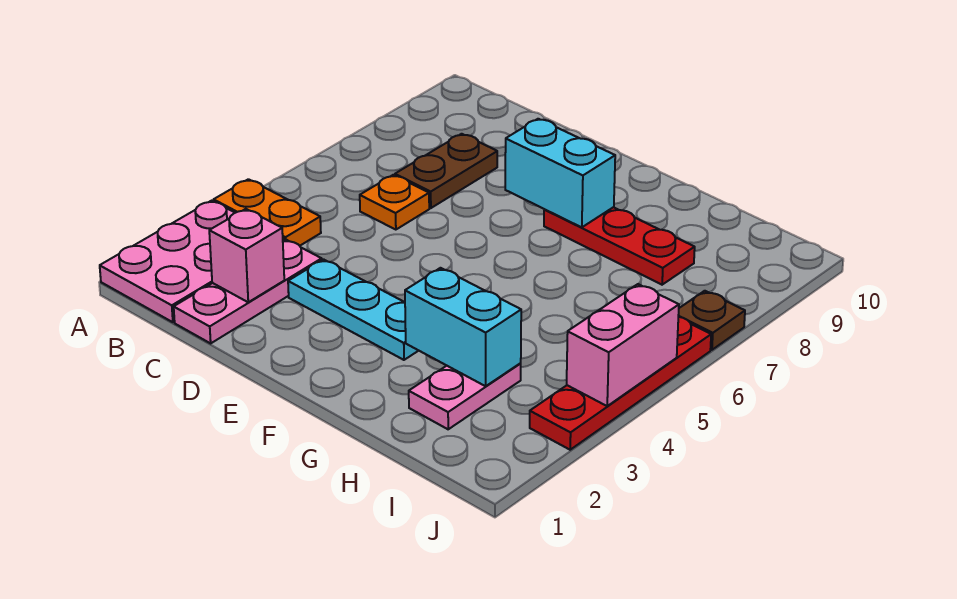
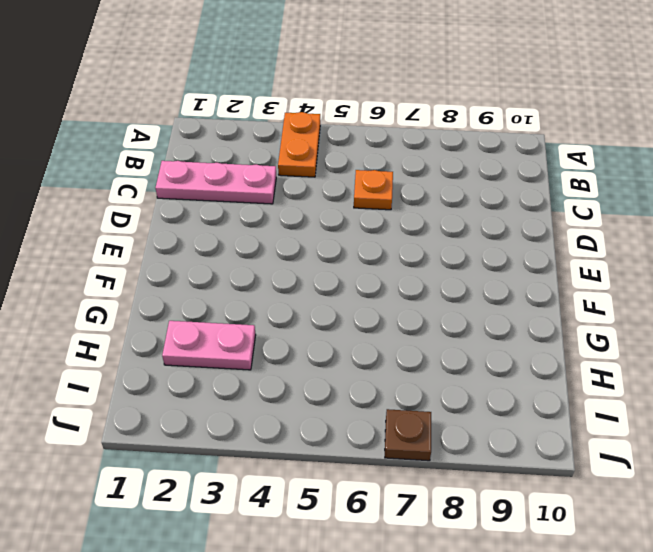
none -> pink plate A1:B3 level 1
none -> brown plate C7:C8 level 1
none -> cyan plate D3:F3 level 1

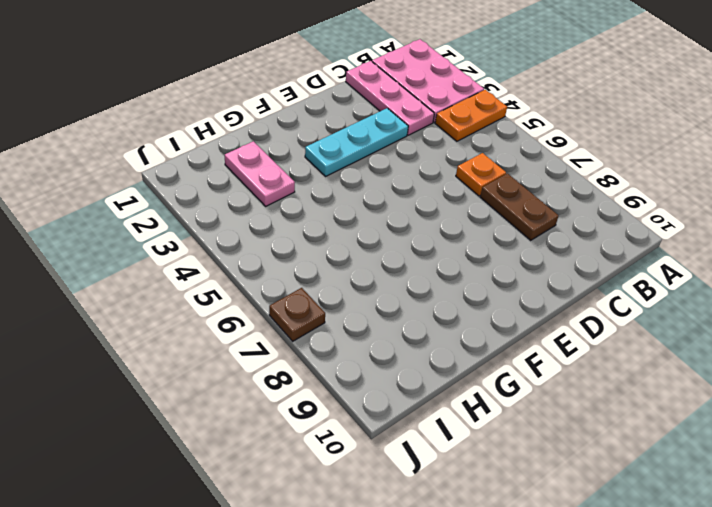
none -> red plate F8:H8 level 1
none -> red plate J3:J6 level 1
none -> pink brick C2 level 2

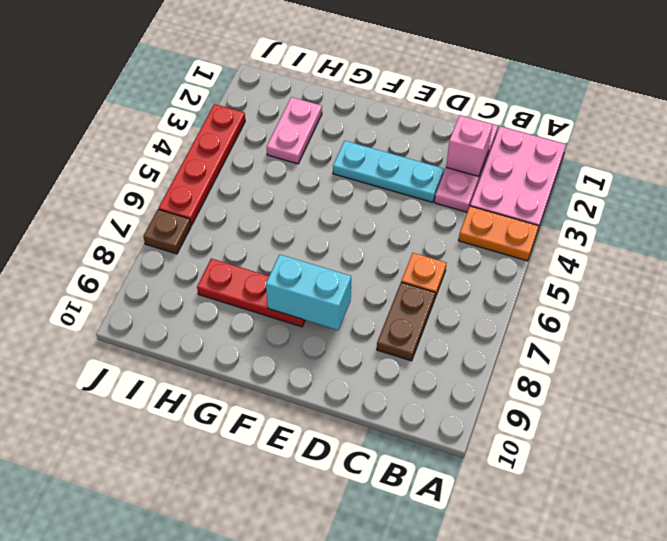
none -> cyan brick G3:H3 level 2
none -> pink brick J4:J5 level 2

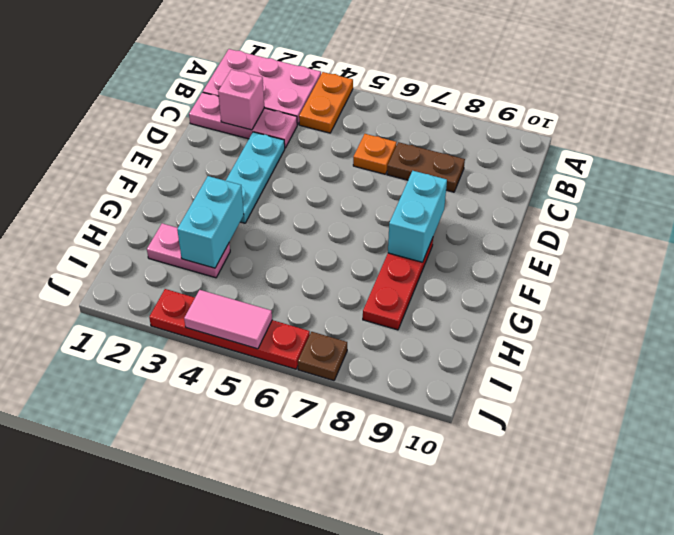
pink tile J4:J5 level 2 -> pink brick J4:J5 level 2

